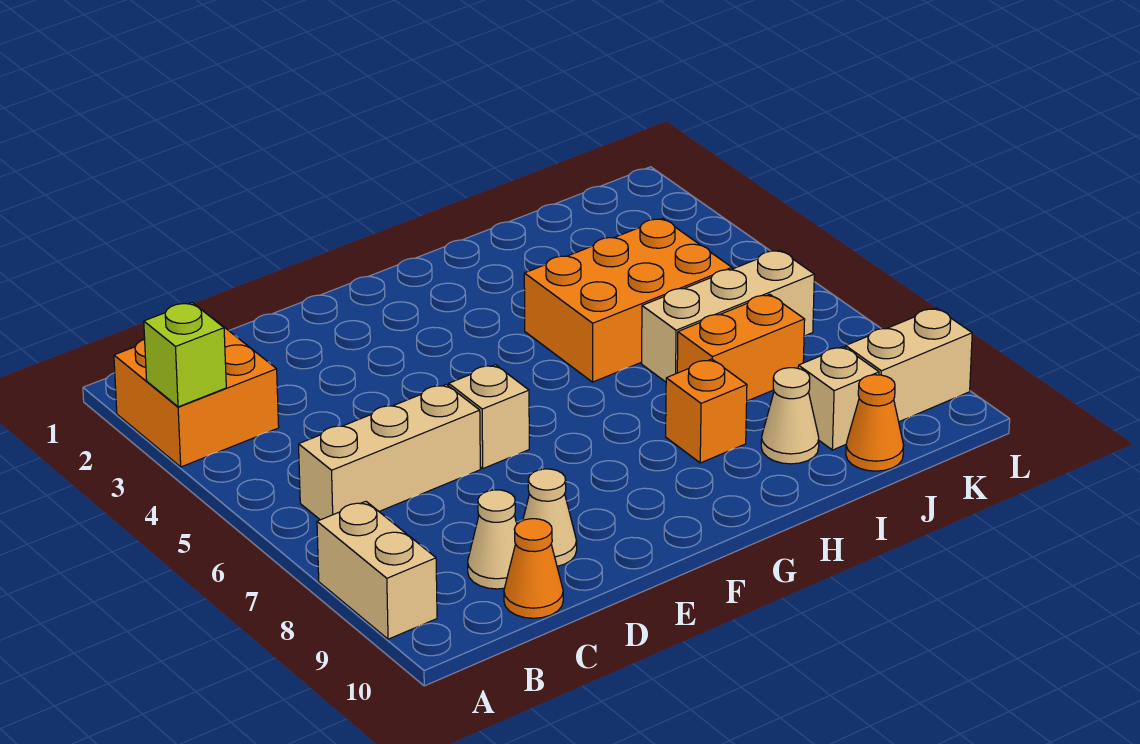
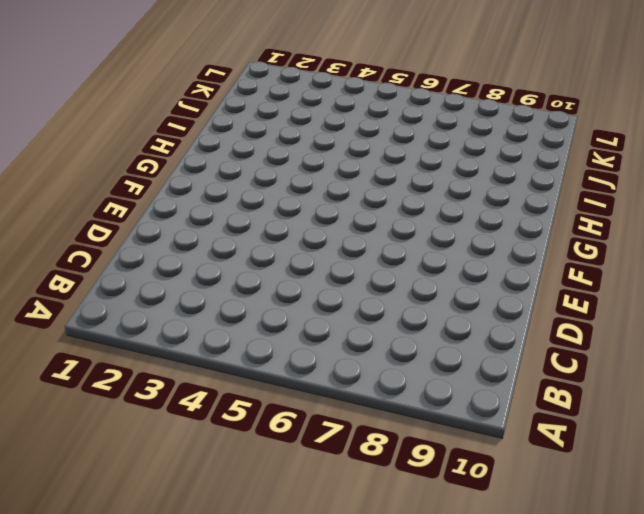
none -> orange brick A2:B3 level 1
none -> tan brick A8:A9 level 1
none -> tan brick B6:D6 level 1

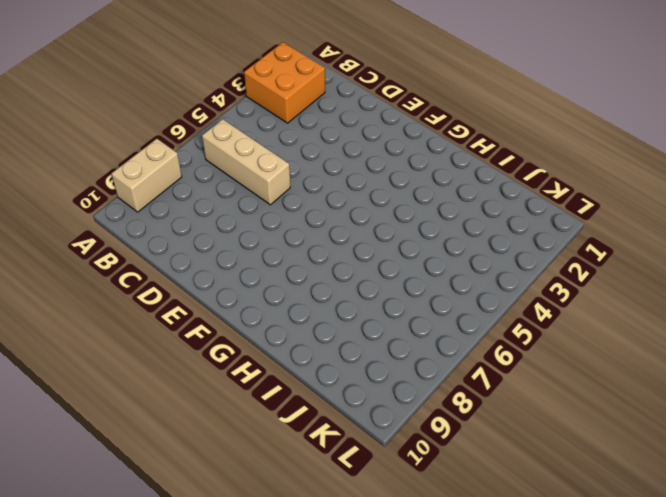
none -> tan cone C9 level 1
none -> orange cone C10 level 1
none -> tan cone D9 level 1

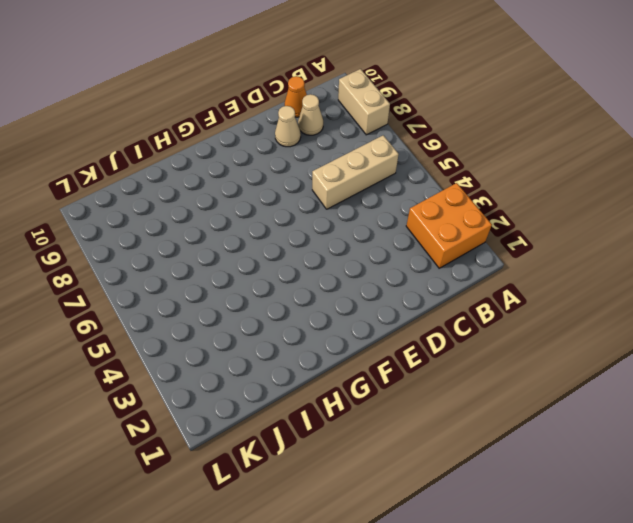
none -> tan brick E6 level 1
none -> orange brick H4:J5 level 1
none -> orange brick H8 level 1

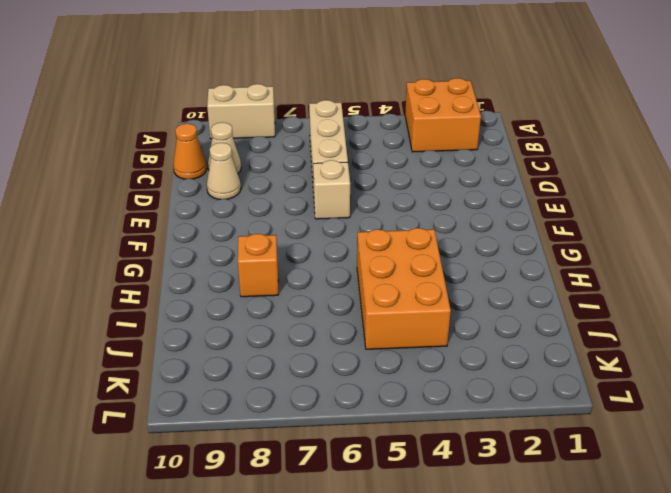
none -> tan brick I6:K6 level 1
none -> orange brick I7:J7 level 1
none -> tan cone I9 level 1

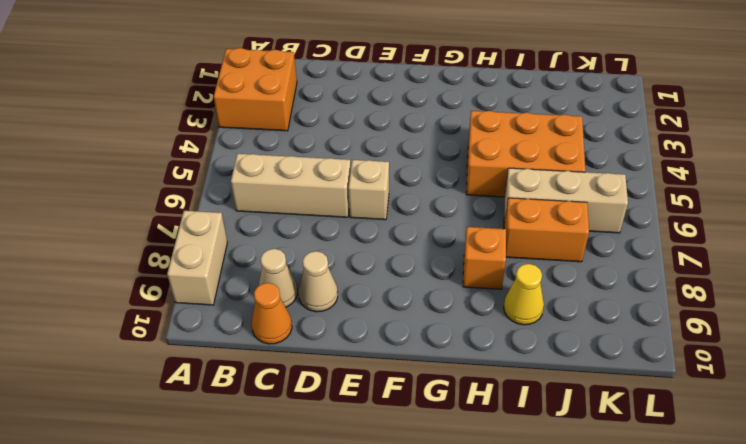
yellow cone I9 level 1 -> tan cone I9 level 1
none -> tan brick J9 level 1
none -> orange cone J10 level 1
none -> tan brick K9:L9 level 1

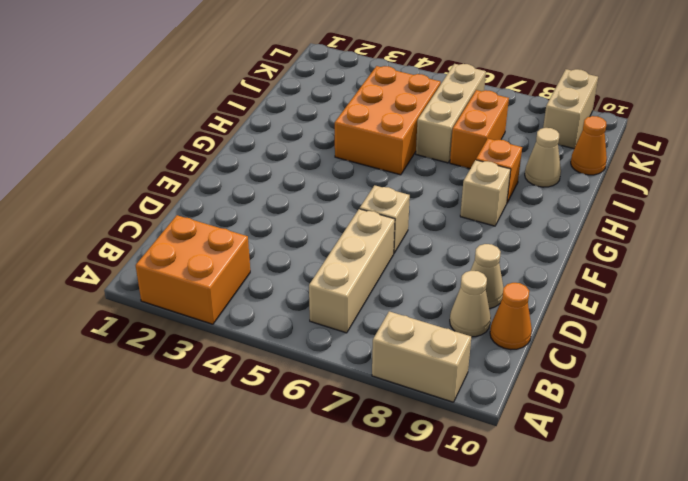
tan brick G8 level 1 -> tan brick J9 level 1
none -> lime brick A3 level 2

